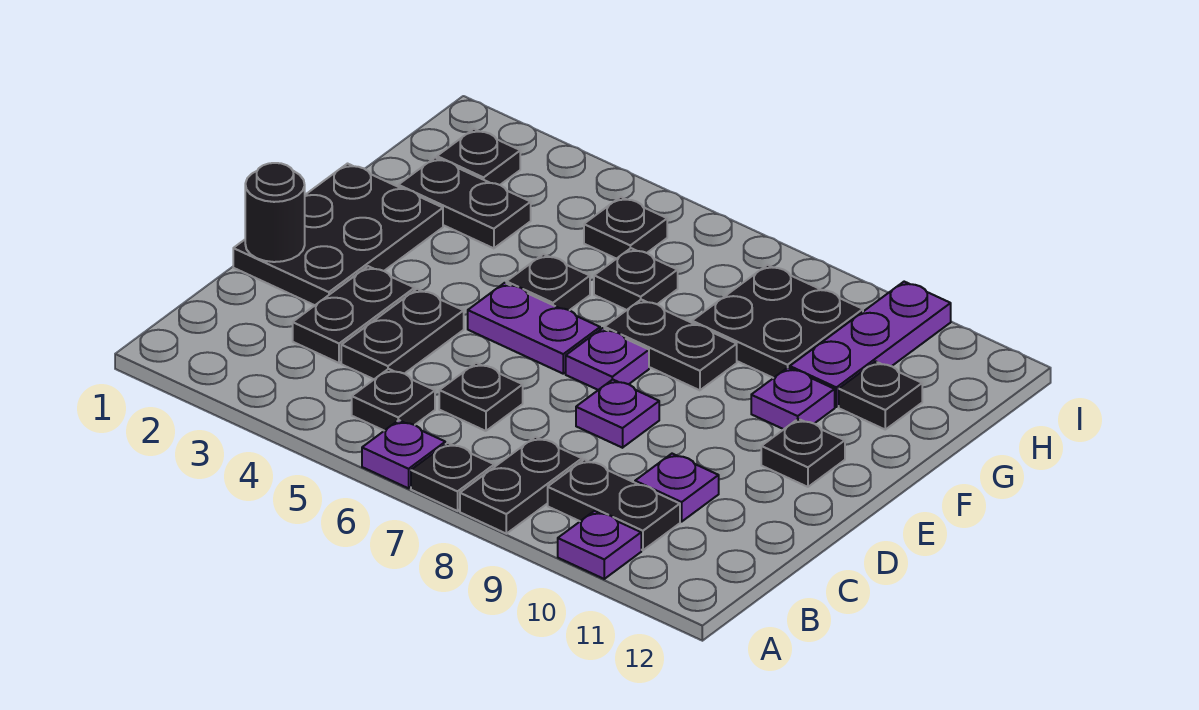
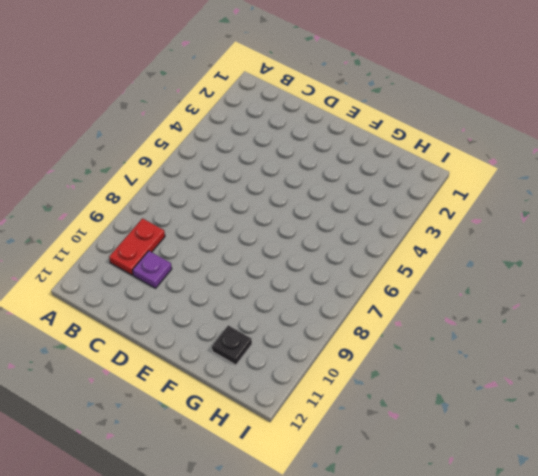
red plate B9:B10 level 1 -> black plate B9:B10 level 1
none -> purple plate A6 level 1
none -> black plate A7 level 1
none -> black plate A8:B8 level 1

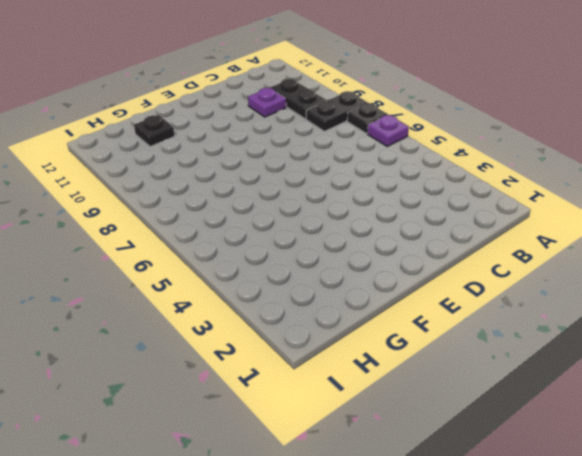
none -> purple plate A10 level 1
none -> black plate B5 level 1
none -> black plate C3:D3 level 1

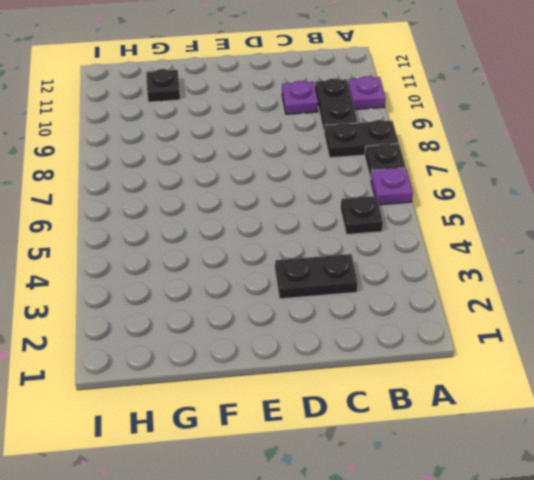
none -> black plate C4:D4 level 1
none -> black plate C6 level 1
none -> black plate D1:F2 level 1

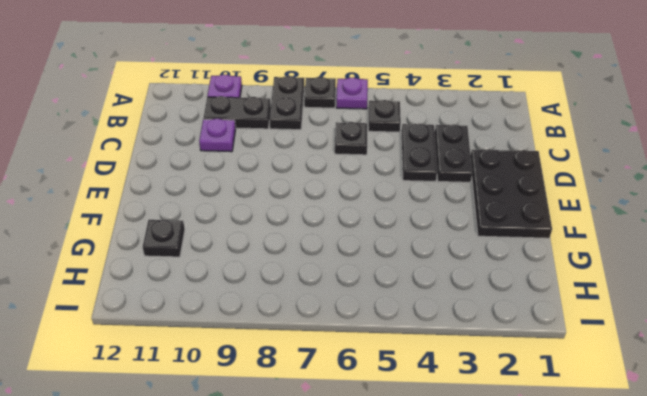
none -> purple plate D8 level 1
none -> purple plate E5:E6 level 1
none -> purple plate E7 level 1

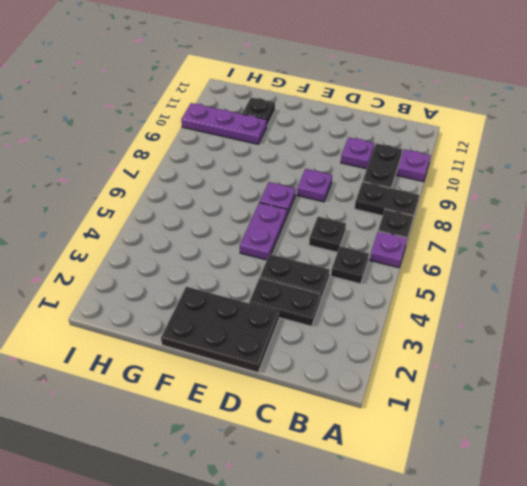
none -> black plate E11 level 1
none -> black plate F5 level 1
none -> black plate F7:F8 level 1

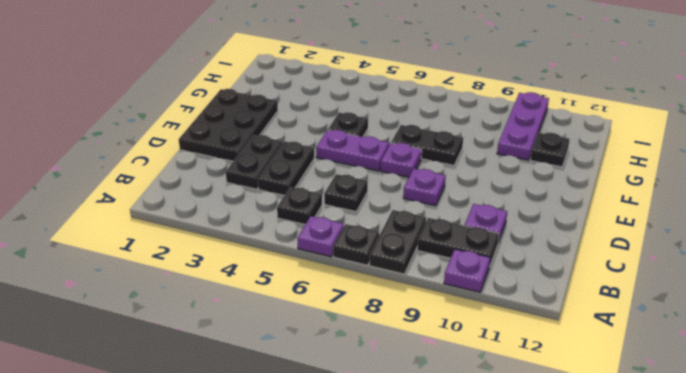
none -> black plate E11 level 1
none -> purple plate F10 level 1
none -> black plate G2:G3 level 1

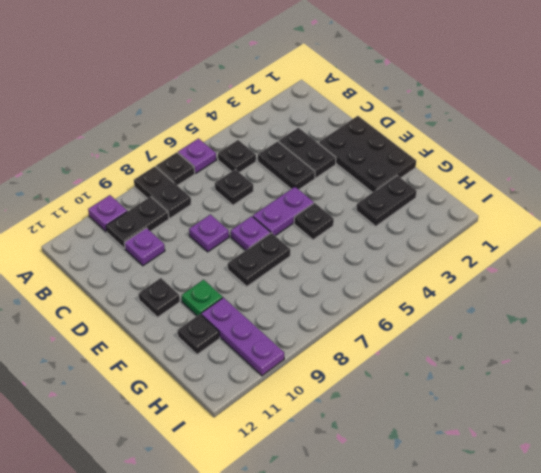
green plate F10 level 1 -> purple plate F10 level 1
none -> black plate G6 level 1
none -> black plate G8:H9 level 1
none -> black plate H2 level 1

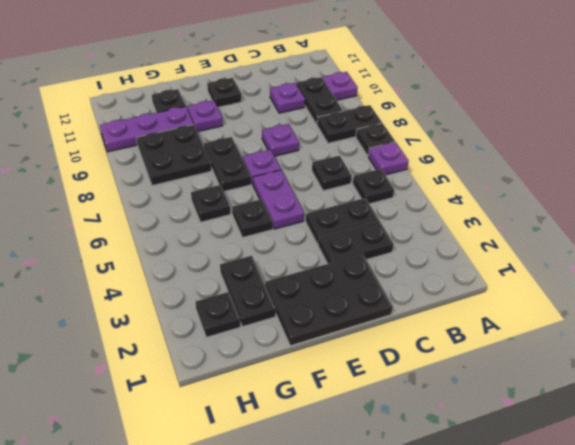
none -> black plate H5 level 1
none -> black round brick D1 level 2

